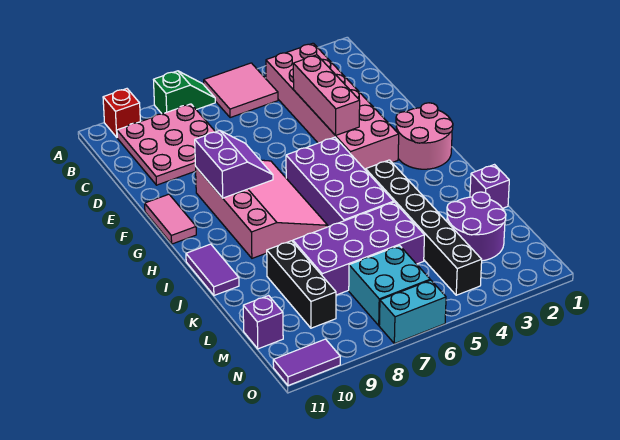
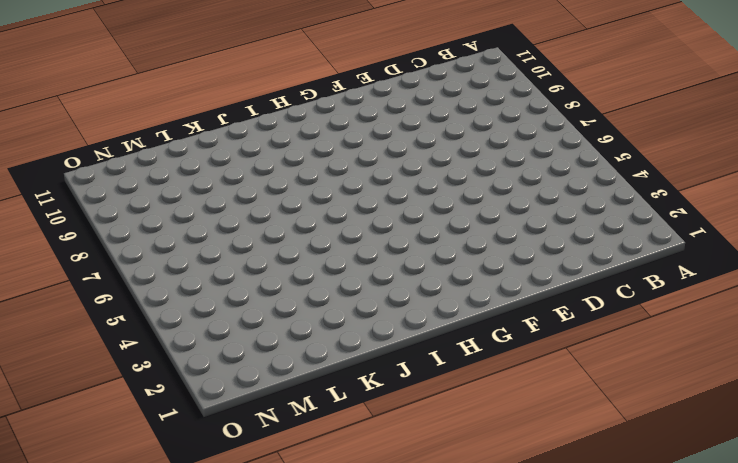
none -> pink tile A5:B6 level 1
none -> green slope A7:A8 level 1 top 8
none -> red brick A10 level 1

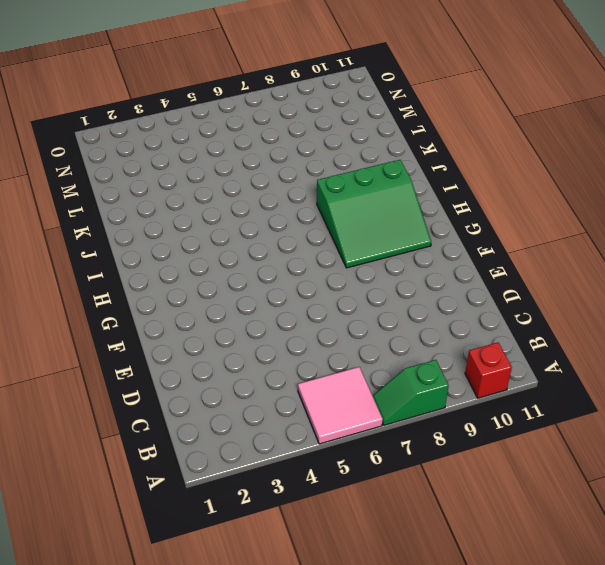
green slope G8:I10 level 1 top I -> pink slope F7:I9 level 1 top 9
none -> pink brick B3:G4 level 1
none -> pink plate B8:D10 level 1
none -> pink tile F11:G11 level 1

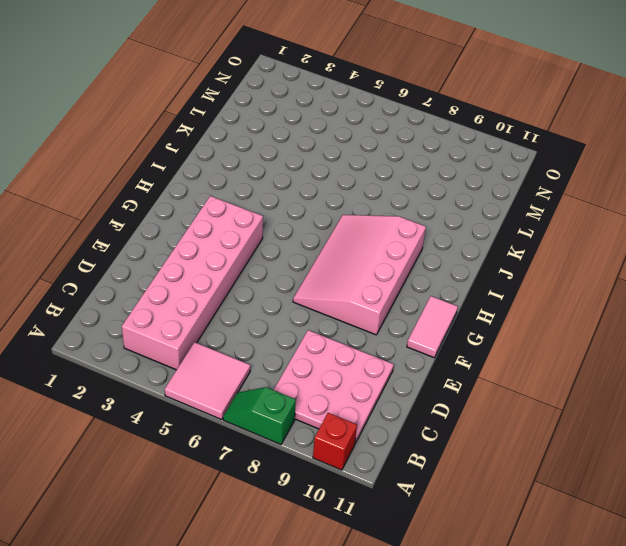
none -> pink round brick G1:H2 level 1
none -> purple brick G5:J6 level 1
none -> black brick I4:N4 level 1

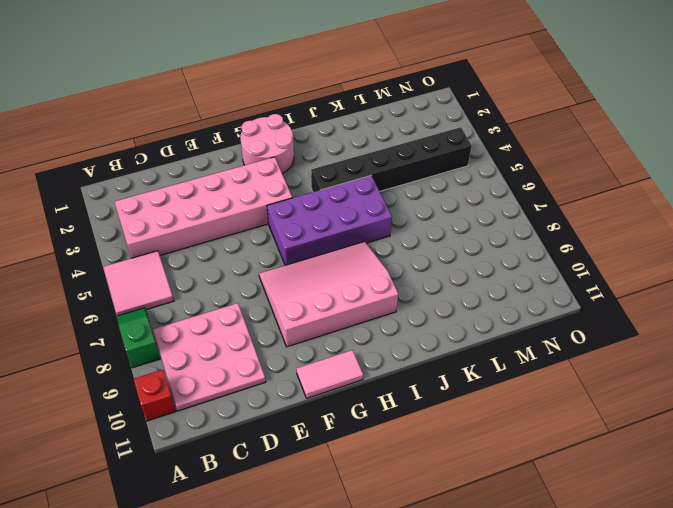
none -> purple tile I11:J11 level 1
none -> purple brick K1 level 1
none -> purple brick K5:L8 level 1

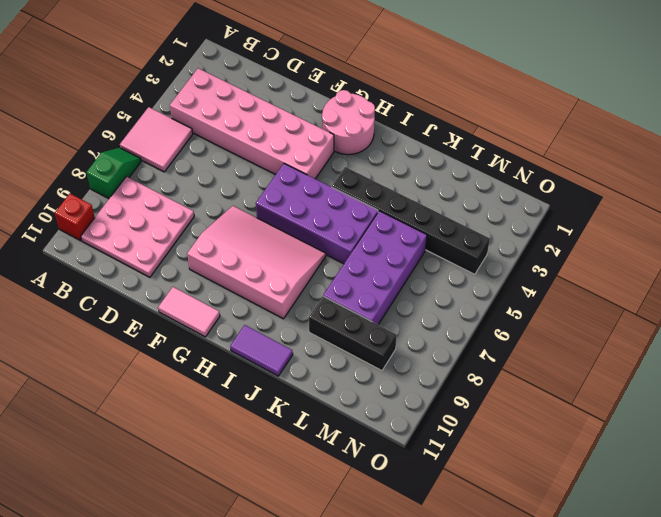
none -> purple brick K1 level 1
none -> purple round brick L2:M3 level 1
none -> cyan brick M6:N7 level 1

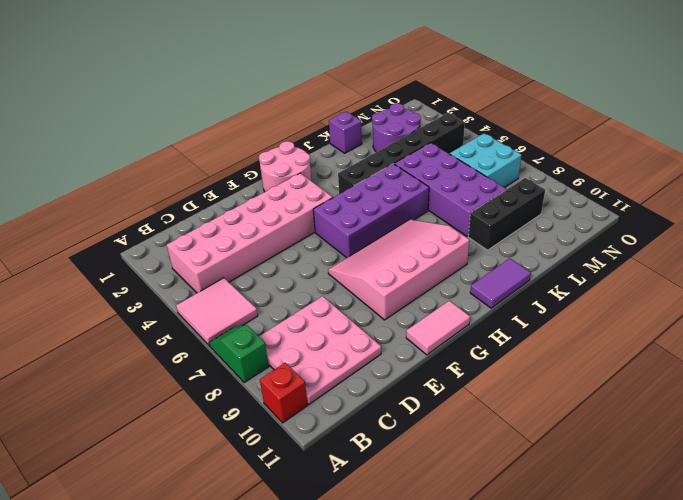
none -> purple brick M11 level 1
none -> cyan brick O6:O7 level 1
none -> purple tile O10:O11 level 1

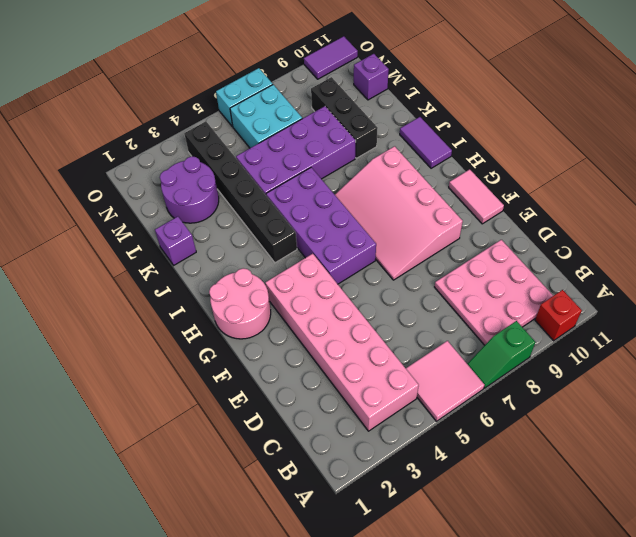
none -> pink brick D4:F4 level 2
none -> purple slope F8:G9 level 2 top 9

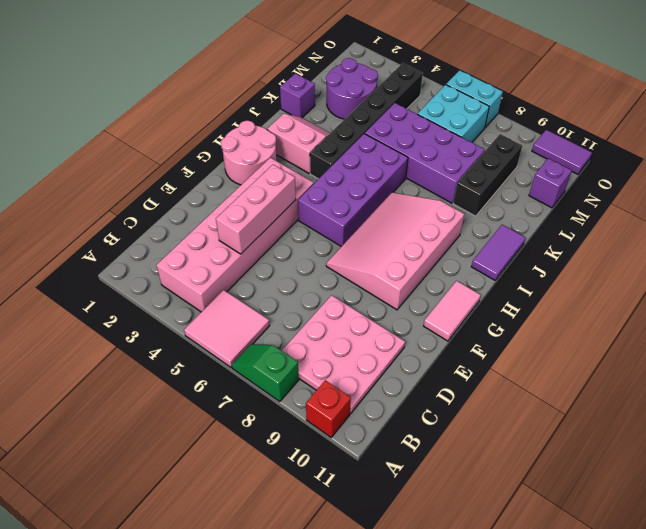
pink slope I2:J3 level 1 top I -> none
none -> purple slope F8:G9 level 2 top 9

